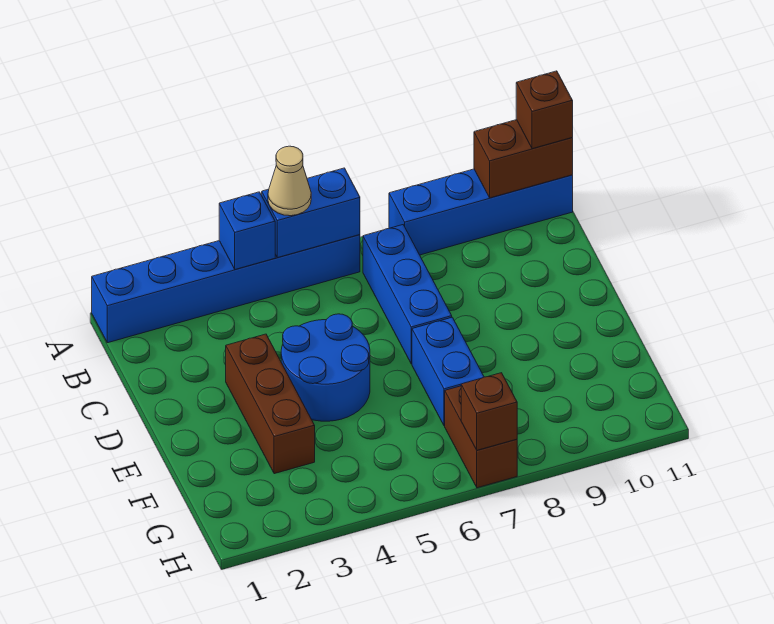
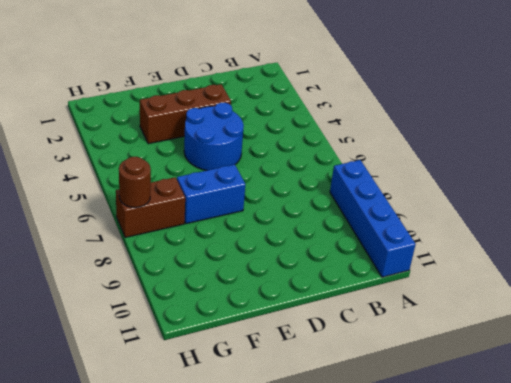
brown round brick H7 level 2 -> brown brick H7 level 2
none -> blue brick A1:A6 level 1
none -> blue brick B7:D7 level 1
none -> blue brick A4 level 2

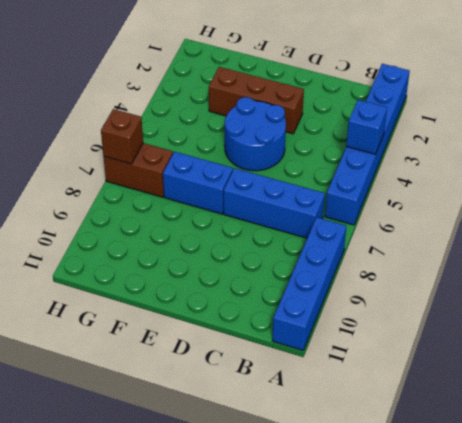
none -> blue brick A5:A6 level 2
none -> brown brick A10:A11 level 2
none -> tan cone A5 level 3

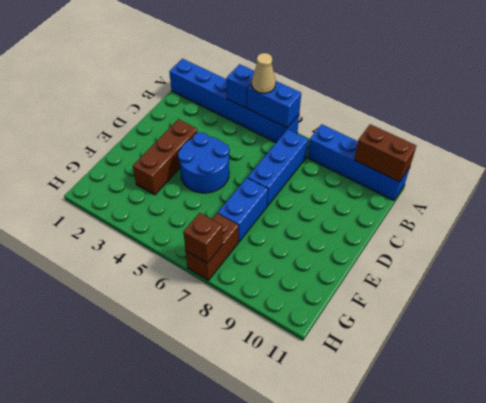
none -> brown brick A11 level 3

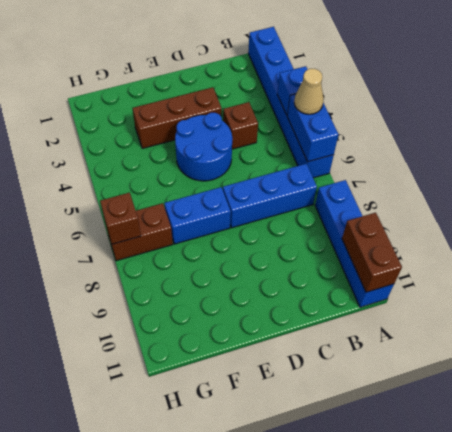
brown brick C4 level 1 -> brown brick A11 level 3

